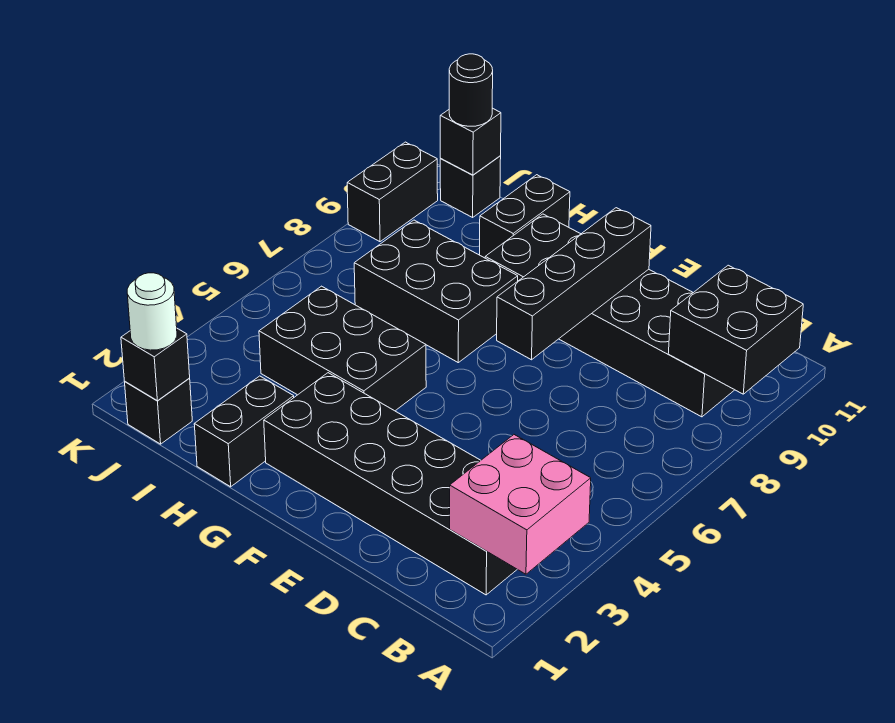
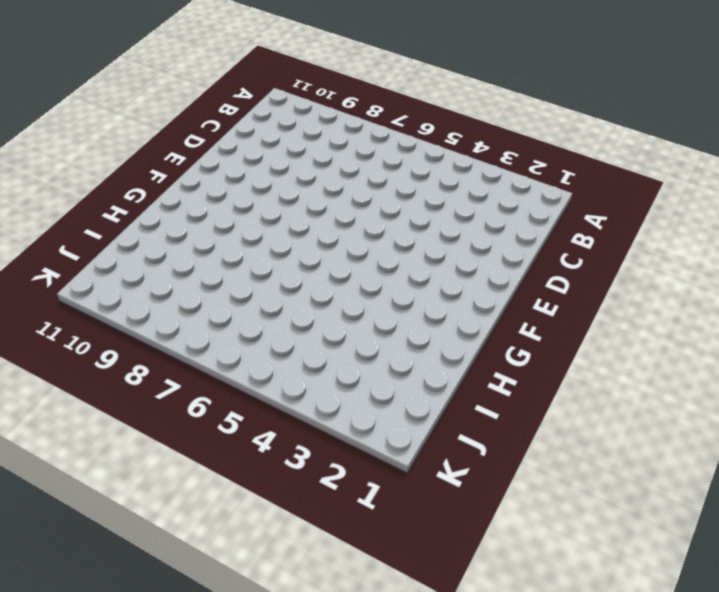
none -> black brick B2:G3 level 1
none -> black brick B9:G10 level 1
none -> black brick G4:I5 level 1

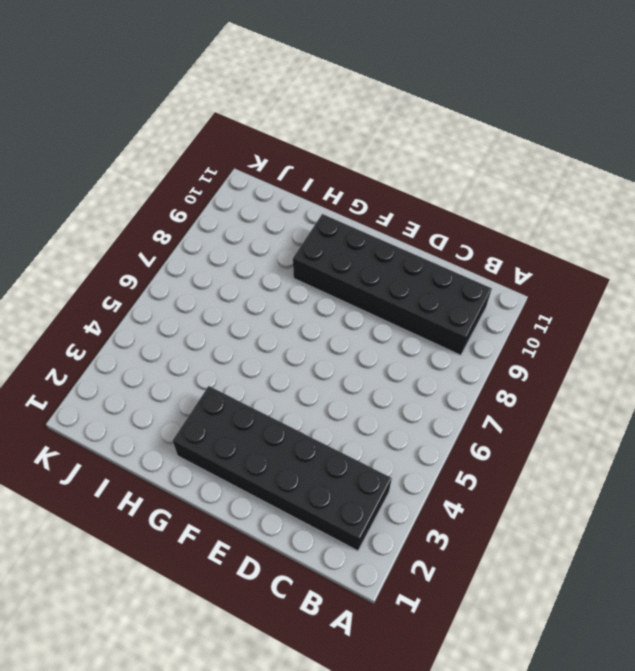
none -> black brick G4:I5 level 1
none -> black brick G7:I8 level 1
none -> black brick H1:H2 level 1

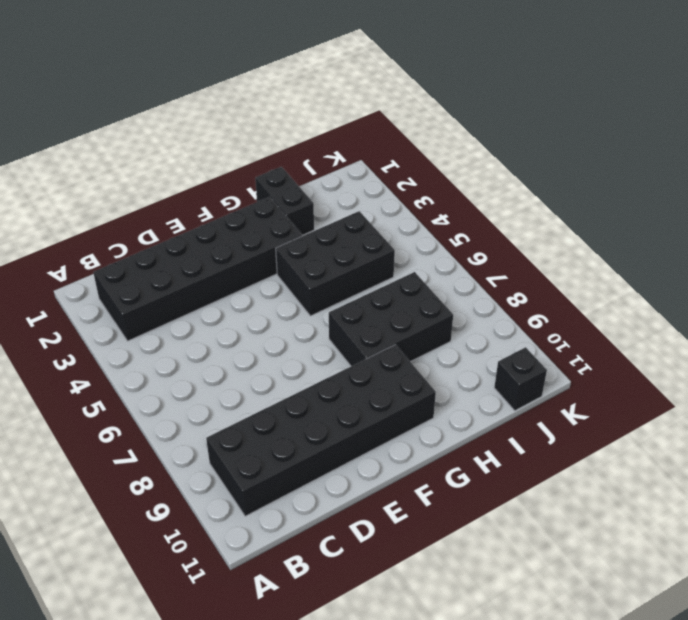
none -> black brick H10:H11 level 1
none -> black brick J1 level 1
none -> black brick K9:K10 level 1

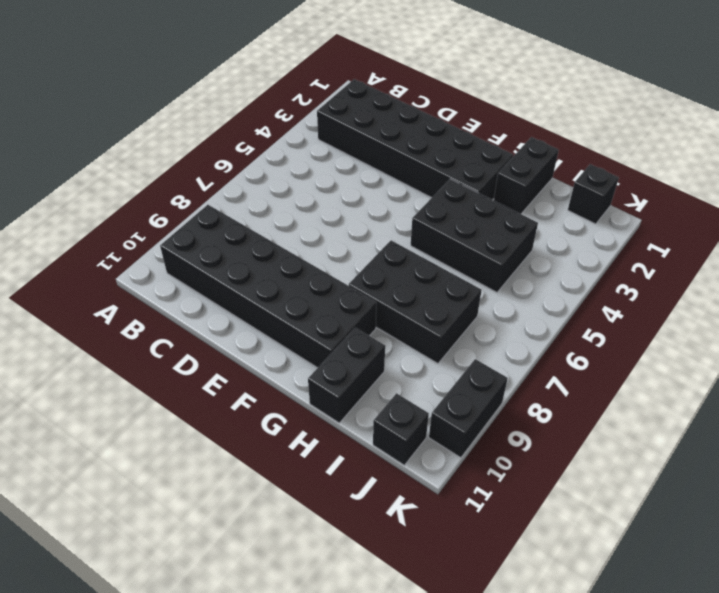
none -> pink brick A2:B3 level 2
none -> black brick A9:B10 level 2
none -> black brick E7:E10 level 2

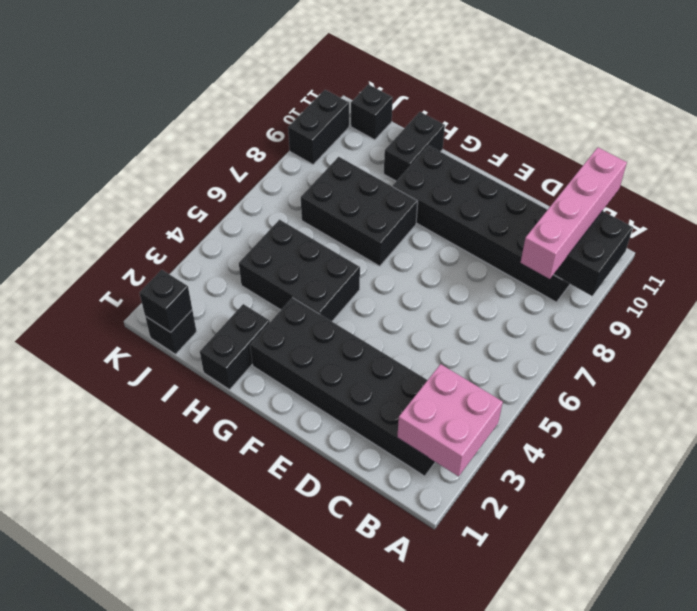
pink brick B8:B11 level 3 -> none
none -> black brick E7:E10 level 2
none -> black brick J11 level 2
none -> white round brick J1 level 3

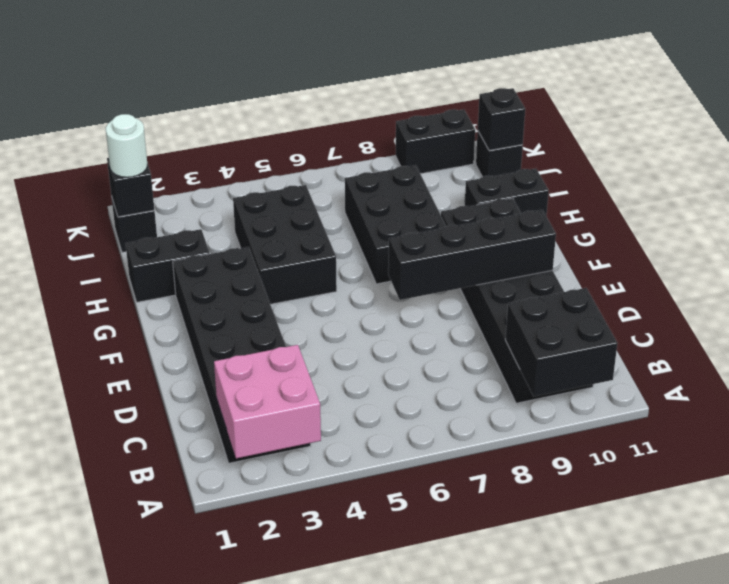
none -> black round brick J11 level 3

